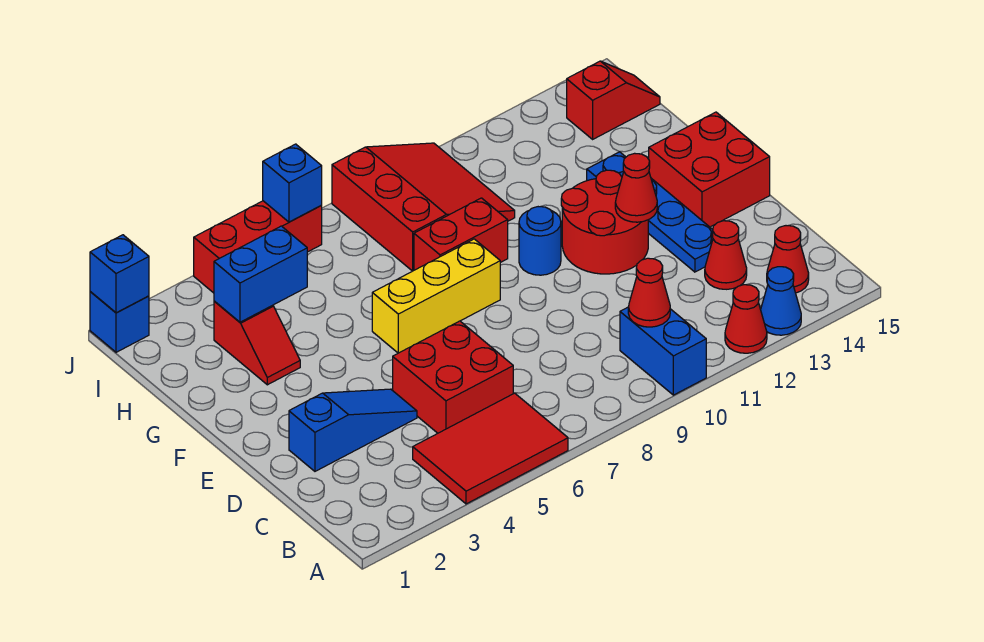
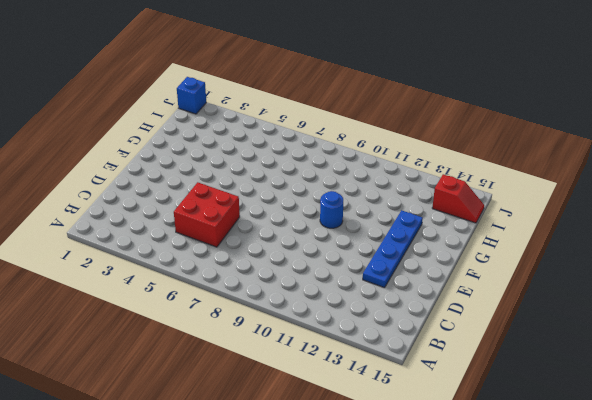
none -> red tile A4:B6 level 1
none -> blue brick A10:B10 level 1
none -> red cone A12 level 1

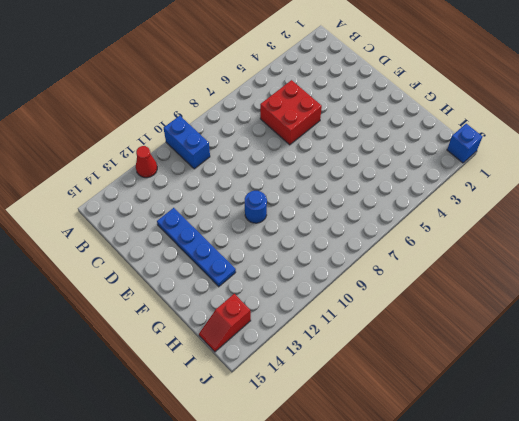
none -> red tile A4:B6 level 1
none -> blue cone A13 level 1
none -> red cone B14 level 1

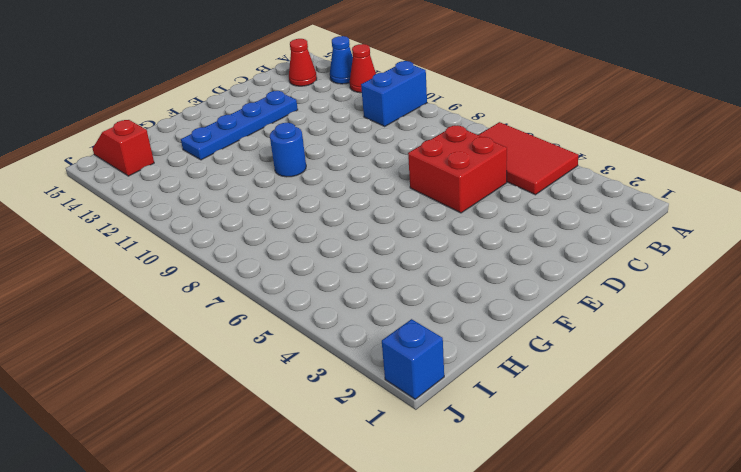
none -> red cone C13 level 1
none -> blue slope D2:D4 level 1 top 2
none -> red round brick E11:F12 level 1

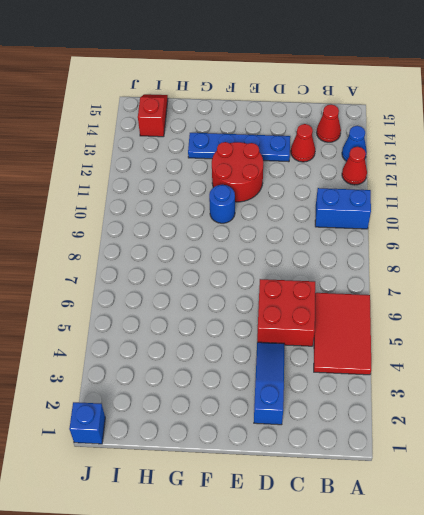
none -> red brick E14:F15 level 1
none -> yellow brick F6:F8 level 1
none -> red slope G3:H3 level 1 top H

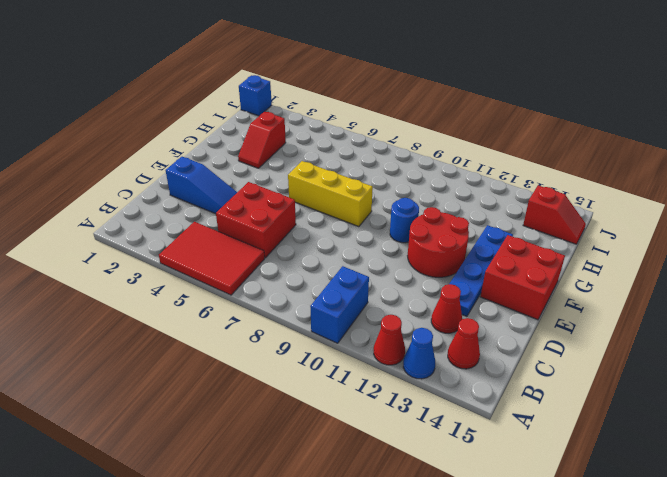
none -> red brick G8:G9 level 1
none -> red slope H8:J10 level 1 top 8
none -> red brick J4:J6 level 1

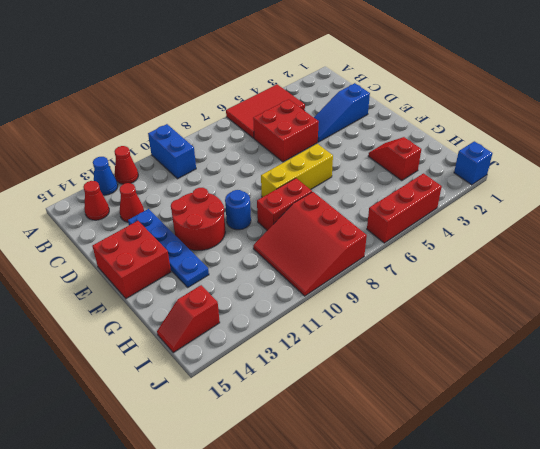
none -> red cone B10 level 2
none -> red cone E12 level 2
none -> blue brick H3:H4 level 2

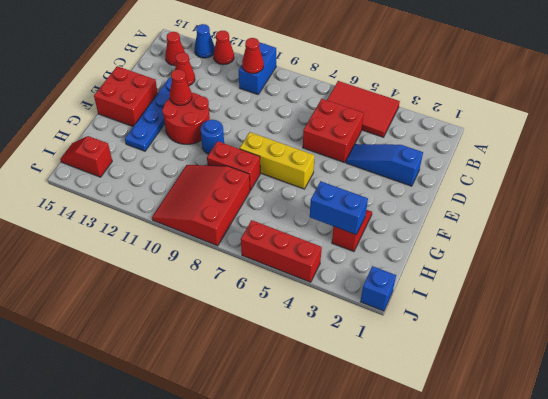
none -> blue brick J1 level 2
none -> blue brick J6 level 2

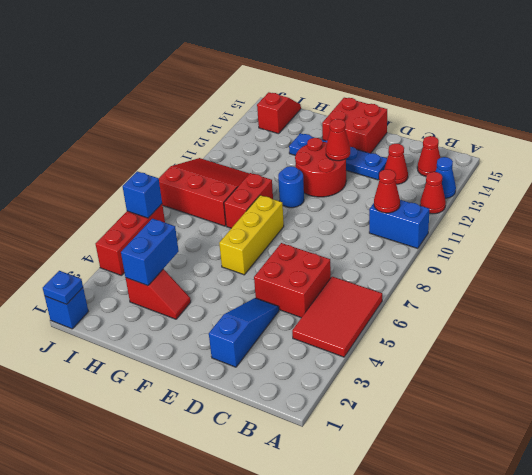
blue plate J1 level 2 -> blue brick J1 level 2

